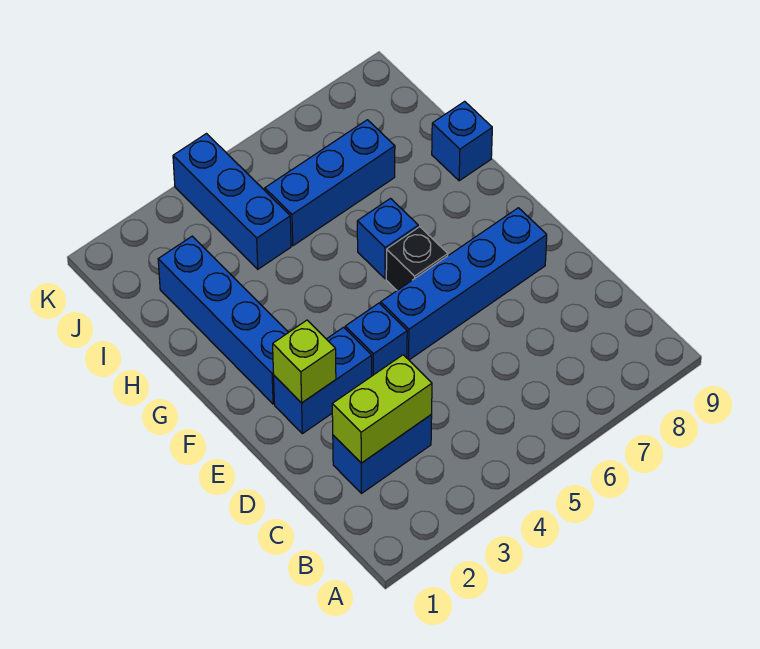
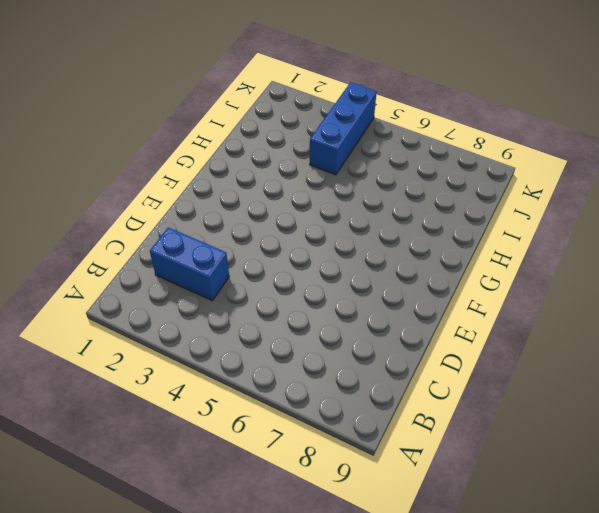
none -> blue brick E2:E3 level 1
none -> blue brick E4 level 1
none -> blue brick E5:E8 level 1

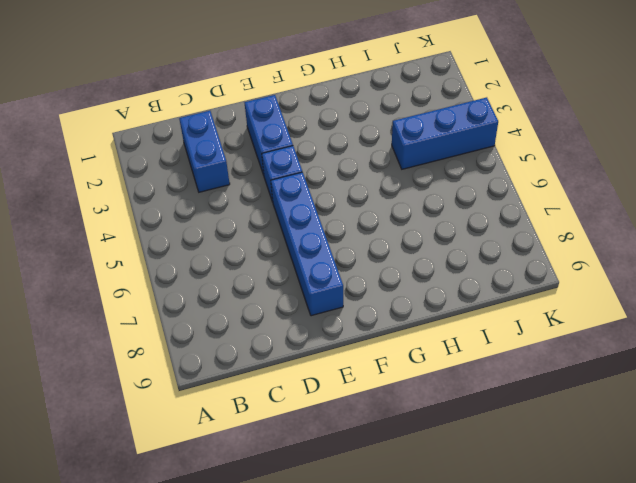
none -> blue brick F2:I2 level 1
none -> black brick F6 level 1
none -> blue brick G6 level 1

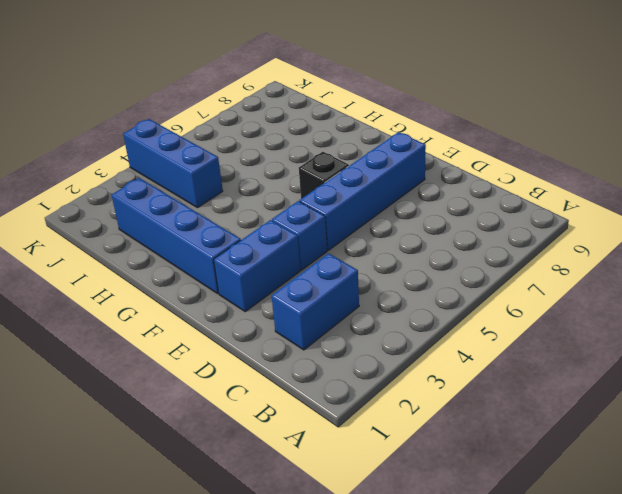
none -> blue brick G6 level 1
none -> blue brick H9 level 1
none -> blue brick I5:I7 level 1

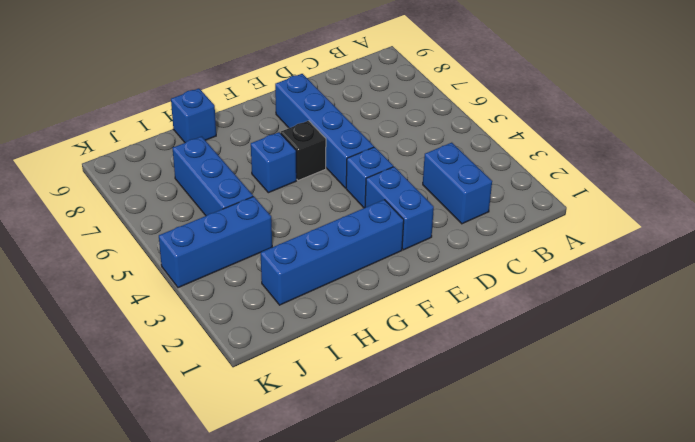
none -> lime brick C2:C3 level 2
none -> lime brick E2 level 2

